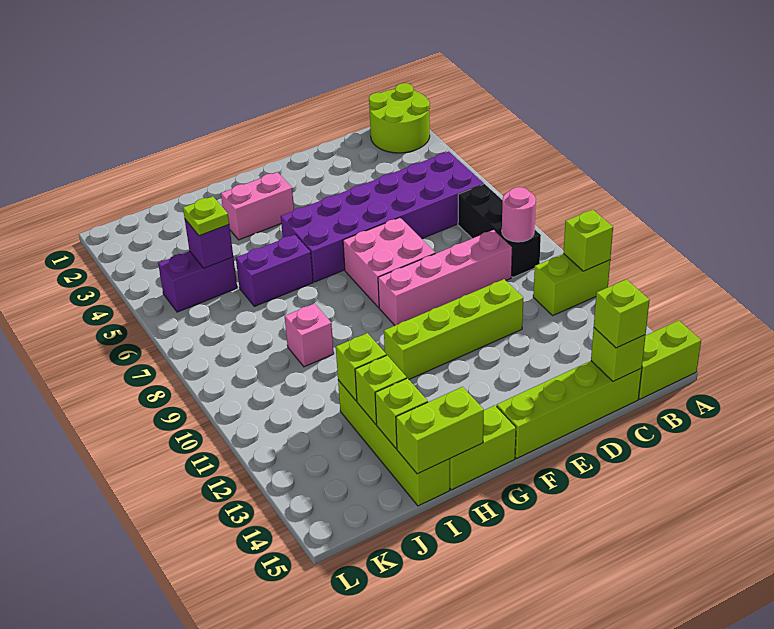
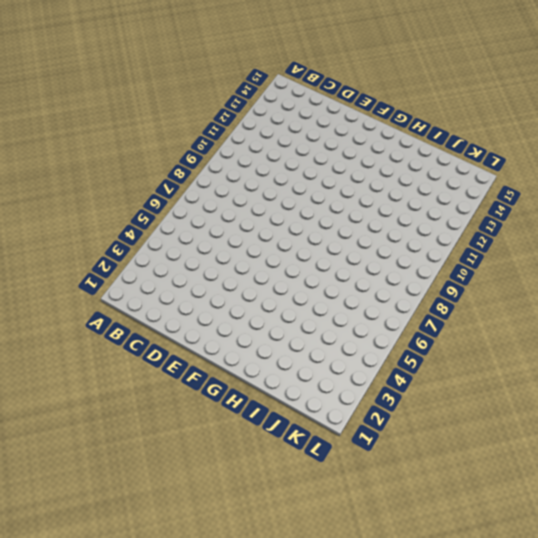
none -> lime round brick A1:B2 level 1
none -> lime brick A11:B11 level 1
none -> lime brick A15:B15 level 1

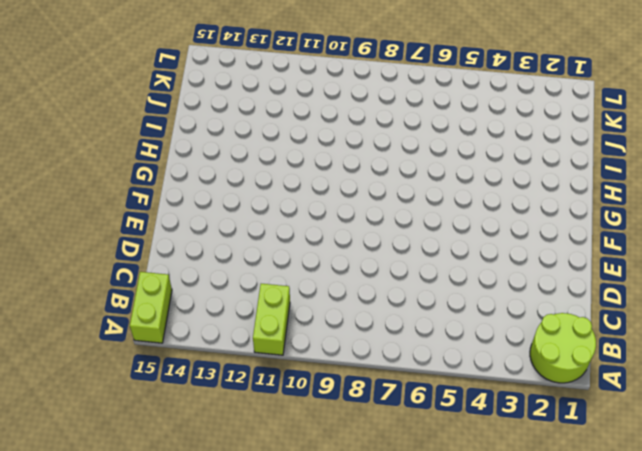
none -> purple brick B5:G6 level 1
none -> black brick B7:B9 level 1
none -> pink brick C9:F9 level 1

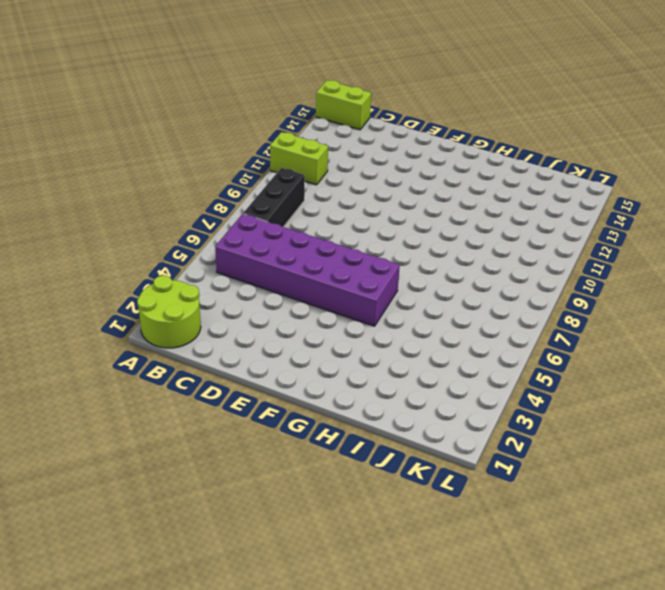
none -> pink brick C9:F9 level 1
none -> lime brick C15:F15 level 1
none -> lime brick D11:G11 level 1

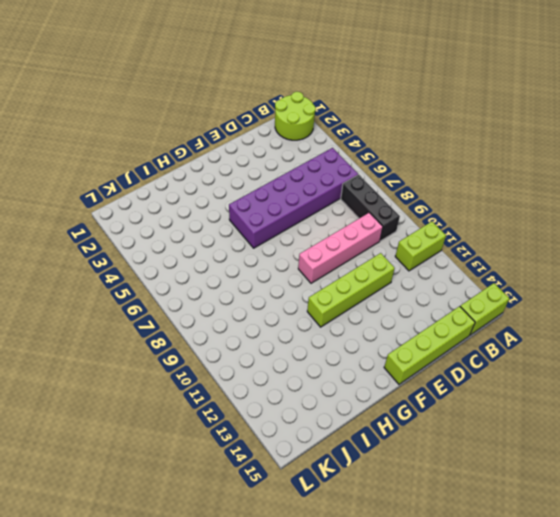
none -> pink brick E7:F8 level 1
none -> pink brick G3:H3 level 1
none -> lime brick G15:H15 level 1

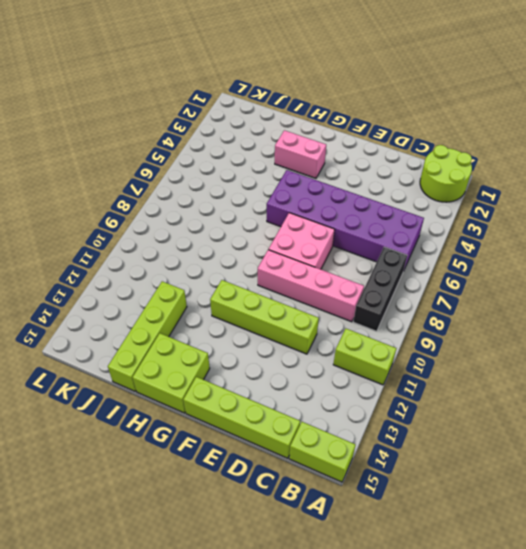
lime brick G14:H15 level 1 -> lime brick G15:H15 level 1
none -> purple brick H6:I6 level 1
none -> pink brick I9 level 1
none -> purple brick J5:K5 level 1

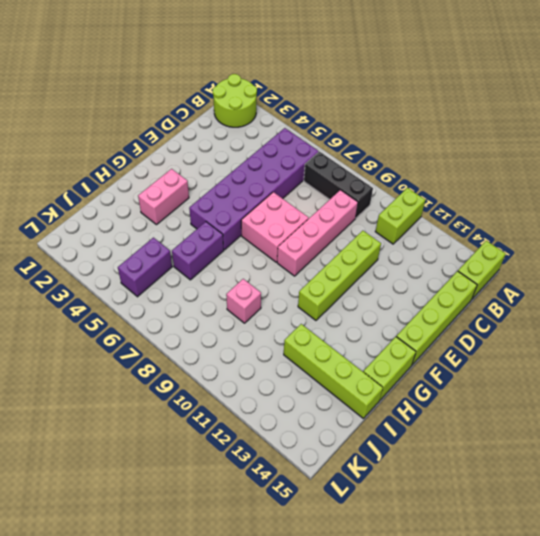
none -> lime brick A11 level 2
none -> pink round brick B9 level 2
none -> lime brick C15 level 2

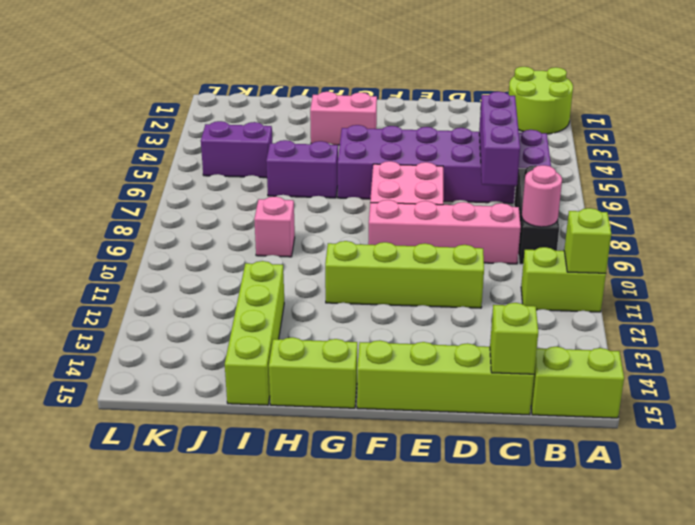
purple brick C5:C7 level 2 -> none
none -> lime brick H15:I15 level 2
none -> lime brick I12 level 2
none -> lime brick I13 level 2

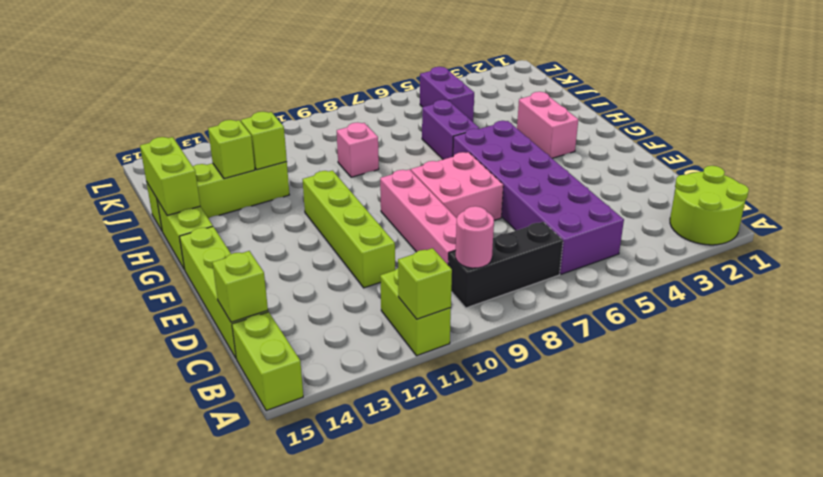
none -> lime brick I14 level 2
none -> purple brick J5 level 2
none -> lime brick C15 level 3

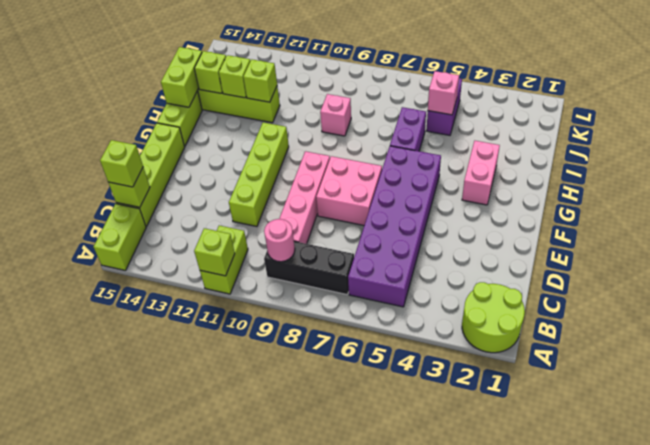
pink brick J5 level 2 -> purple brick J5 level 2
none -> lime plate J5 level 3

